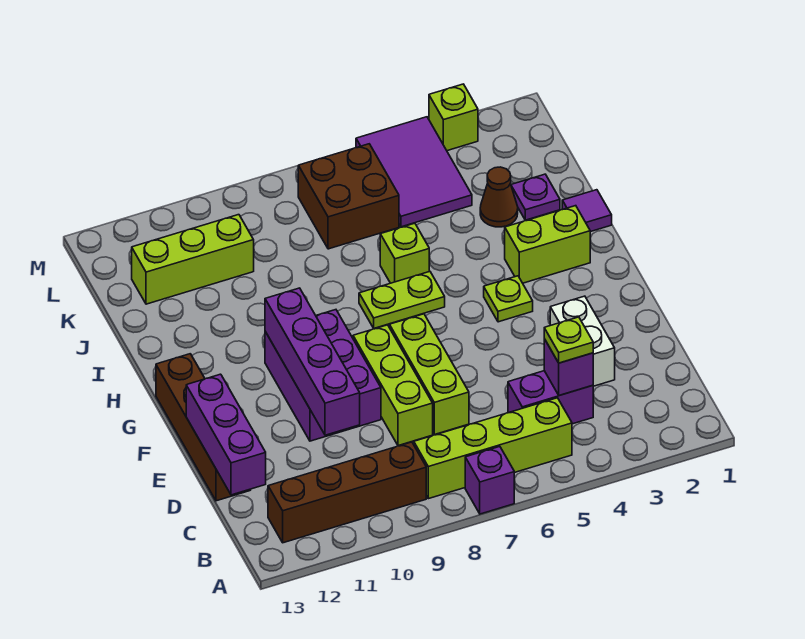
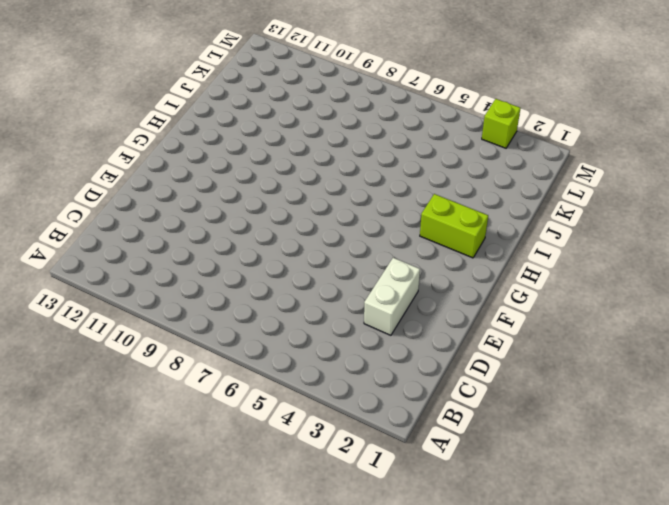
none -> purple brick A7 level 1
none -> lime brick B5:B8 level 1
none -> brown brick B9:B12 level 1

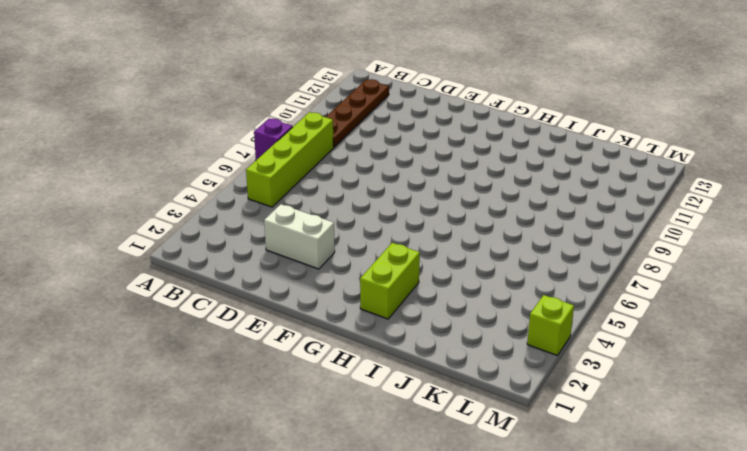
brown plate B9:B12 level 1 -> brown brick B9:B12 level 1
none -> purple brick C4:C5 level 1
none -> lime brick D7:F7 level 1
none -> lime brick D8:F8 level 1

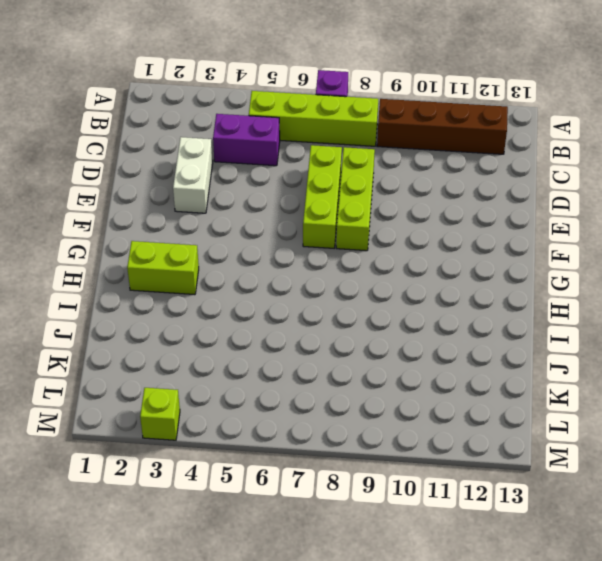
none -> brown brick D13:G13 level 1
none -> purple brick E9:G10 level 1
none -> lime plate G4 level 1

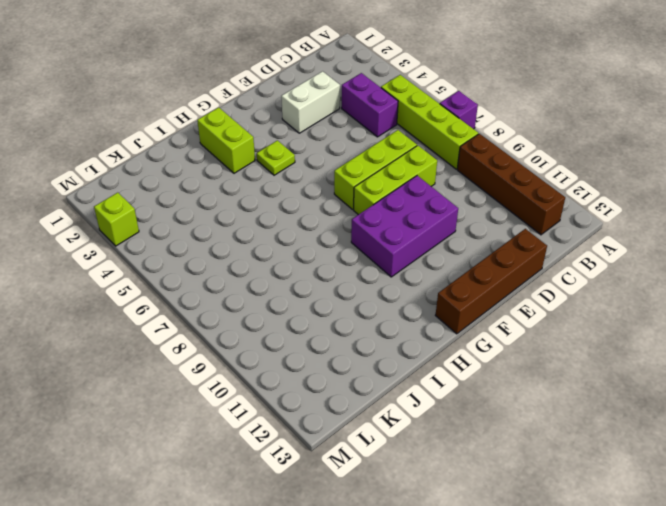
none -> lime plate H6:H7 level 1
none -> purple tile I1 level 1
none -> lime brick I6 level 1

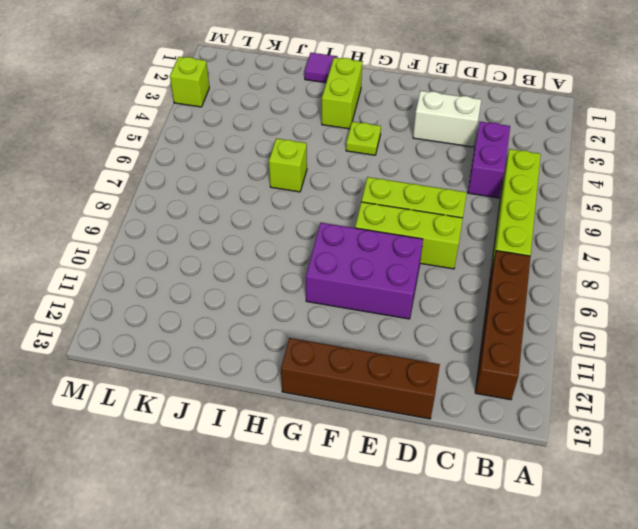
none -> purple brick A7 level 1
none -> lime plate H6:H7 level 1
none -> purple plate J2 level 1

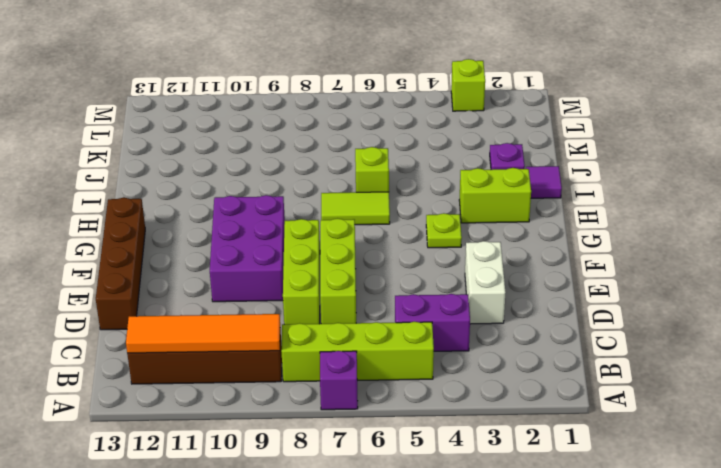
orange tile B9:B12 level 2 -> none
lime tile H6:H7 level 1 -> lime plate H6:H7 level 1
none -> brown cone J3 level 1
none -> purple tile K4:M5 level 1
none -> brown brick K6:L7 level 1

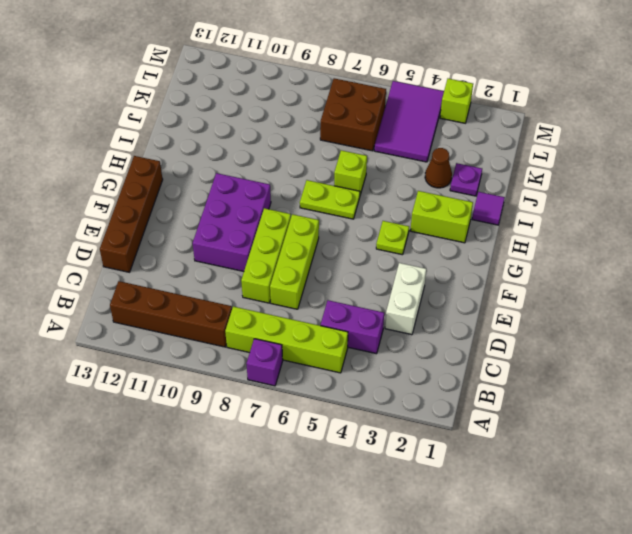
none -> lime brick K10:K12 level 1
none -> purple brick C4 level 2
none -> purple brick C13:E13 level 2

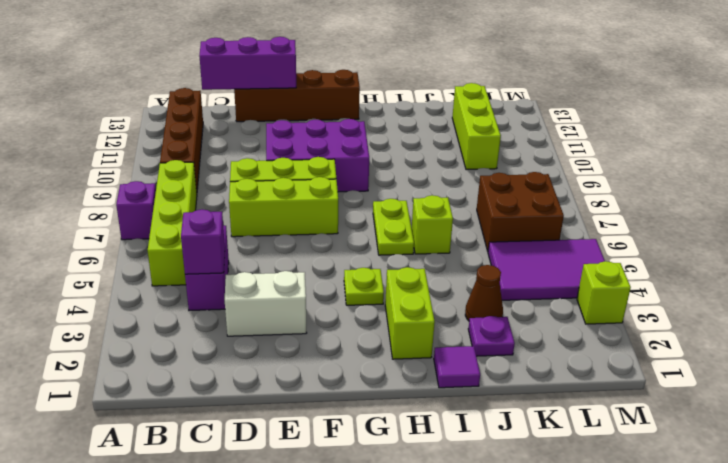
none -> purple brick D10:G10 level 2
none -> lime plate C4 level 3

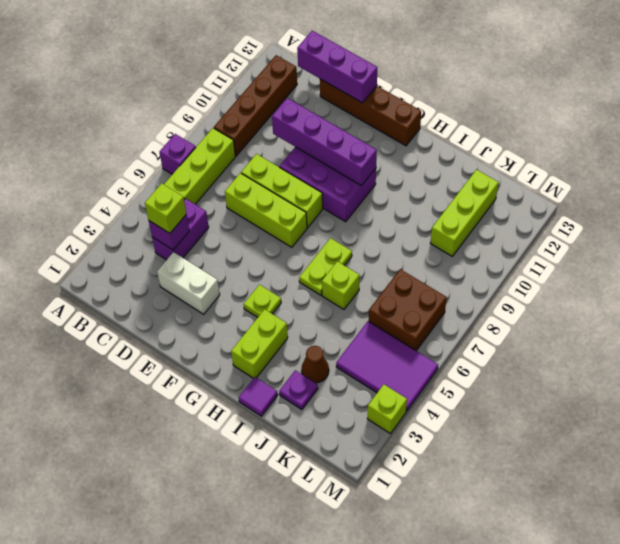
lime brick C4 level 3 -> lime plate C4 level 3

